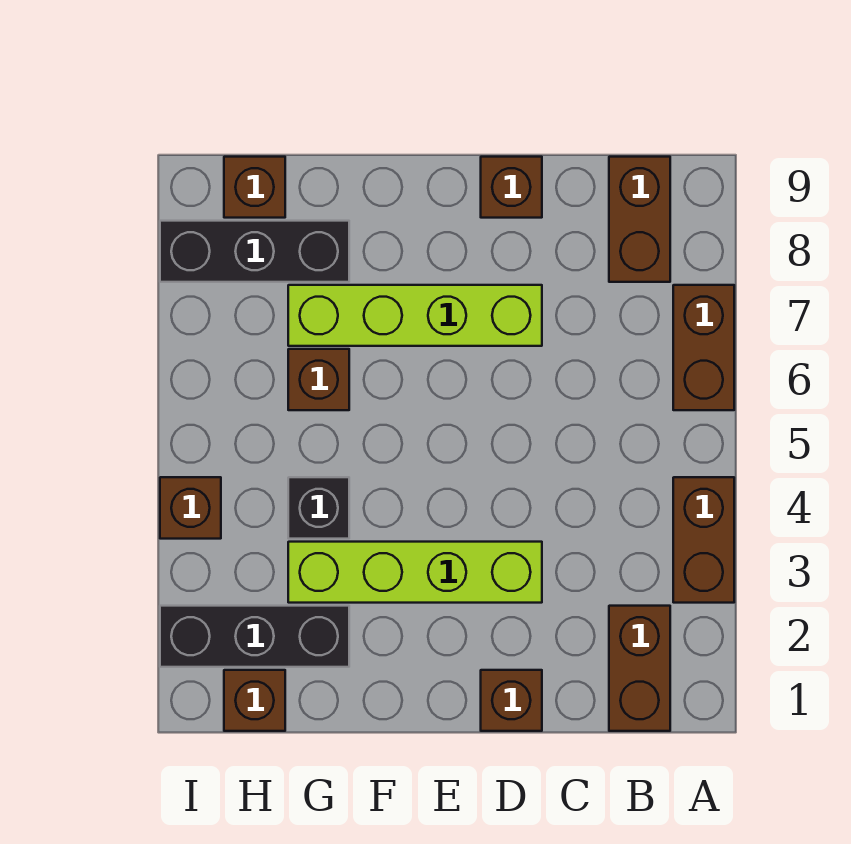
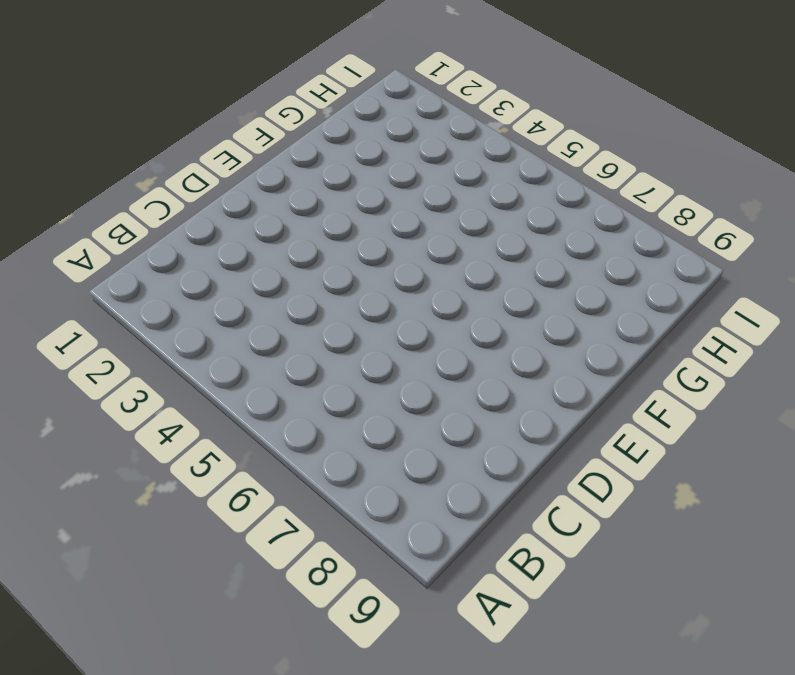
none -> brown brick A3:A4 level 1
none -> brown brick A6:A7 level 1
none -> brown brick B1:B2 level 1

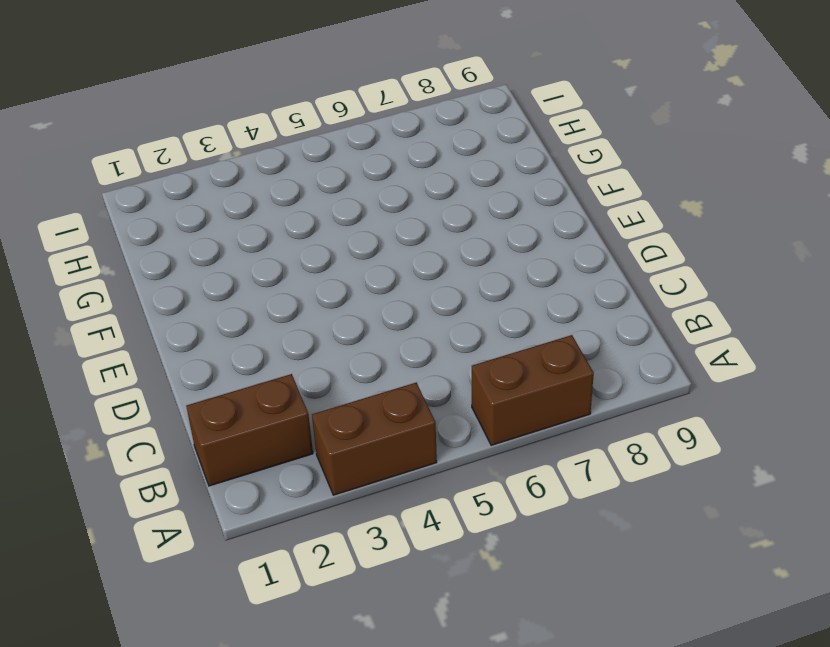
none -> brown brick B8:B9 level 1
none -> brown brick D1 level 1
none -> lime brick D3:G3 level 1

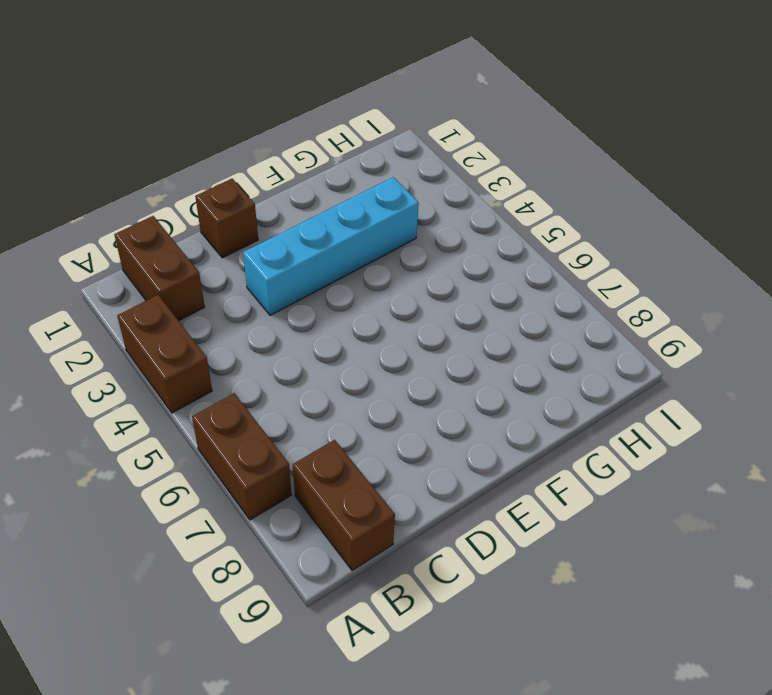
cyan brick D3:G3 level 1 -> lime brick D3:G3 level 1
none -> lime brick D7:G7 level 1
none -> brown brick D9 level 1
none -> black brick G2:I2 level 1

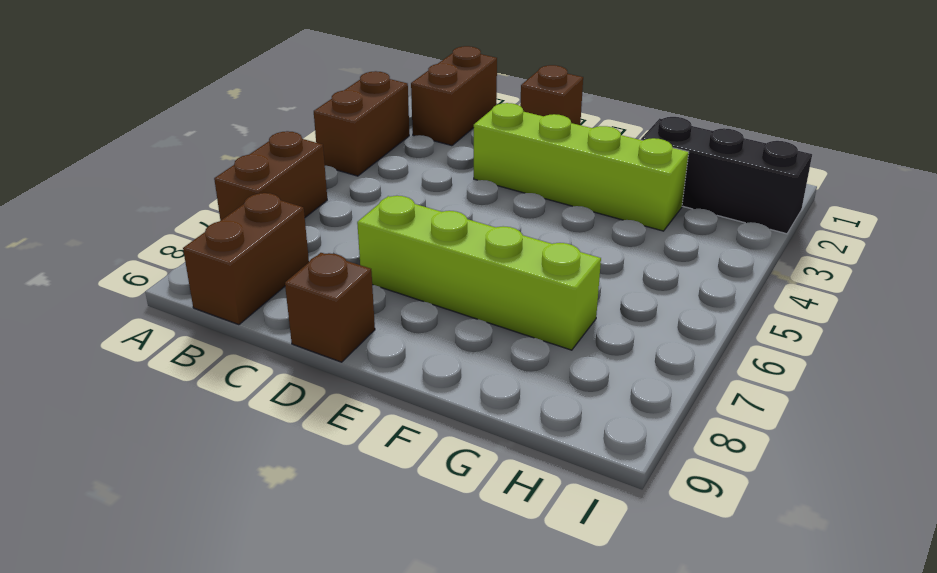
none -> black brick G4 level 1
none -> brown brick G6 level 1
none -> black brick G8:I8 level 1

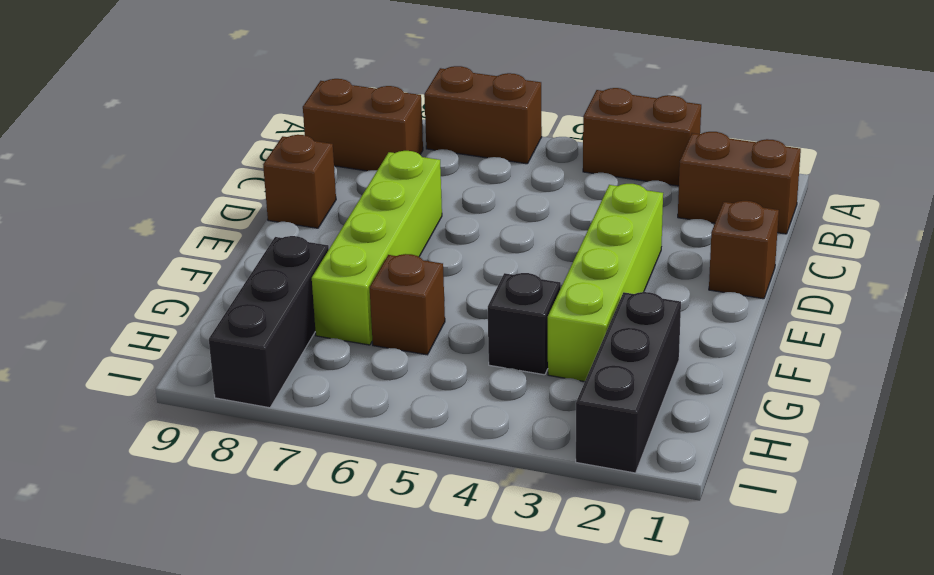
none -> brown brick H1 level 1
none -> brown brick H9 level 1
none -> brown brick I4 level 1

